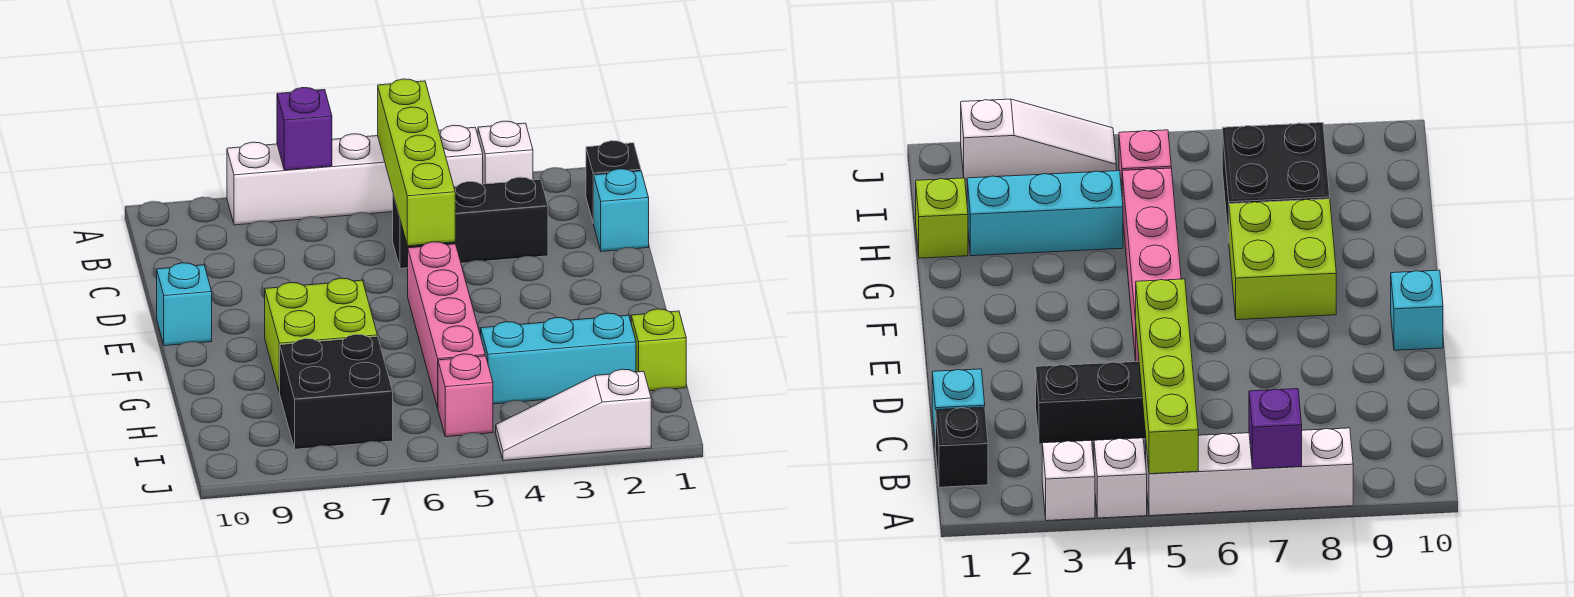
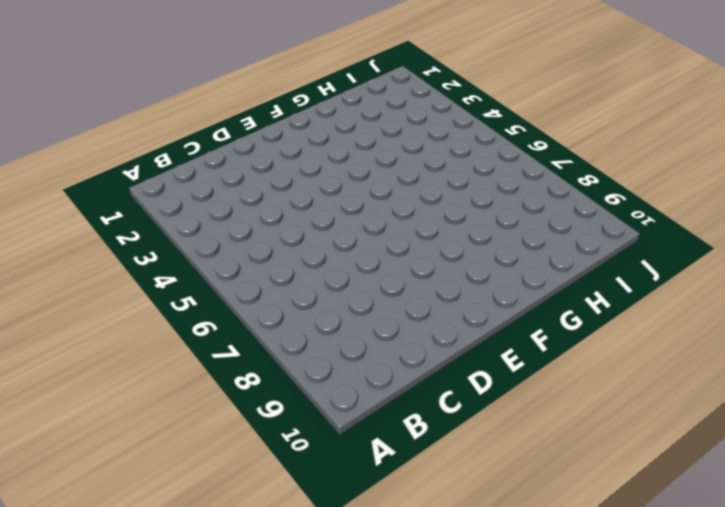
none -> white brick A3 level 1
none -> white brick A4 level 1
none -> white brick A5:A8 level 1

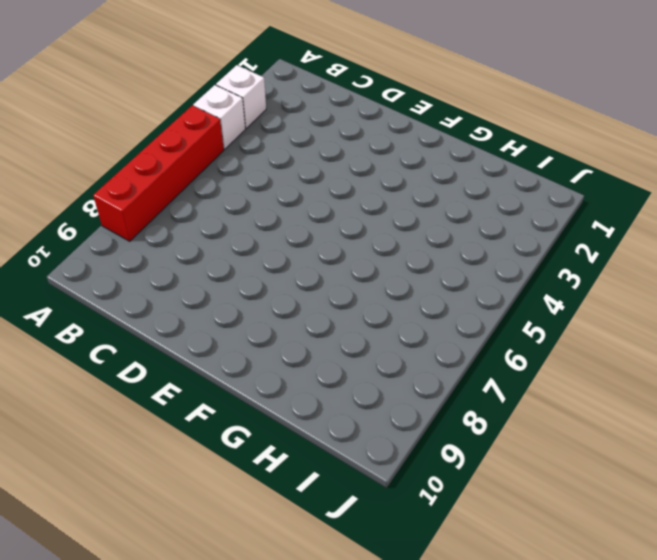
red brick A5:A8 level 1 -> white brick A5:A8 level 1
none -> black brick B1 level 1
none -> cyan brick C1 level 1
none -> black brick C3:C5 level 1

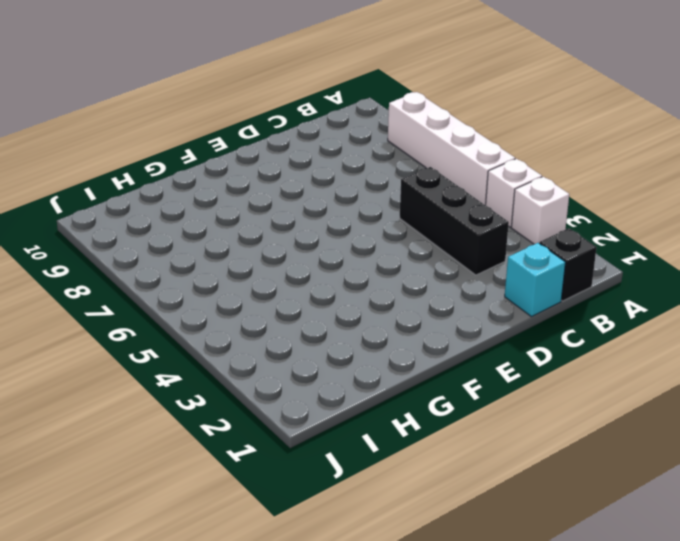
none -> pink brick E5:H5 level 1
none -> cyan brick E10 level 1
none -> lime brick F7:G8 level 1

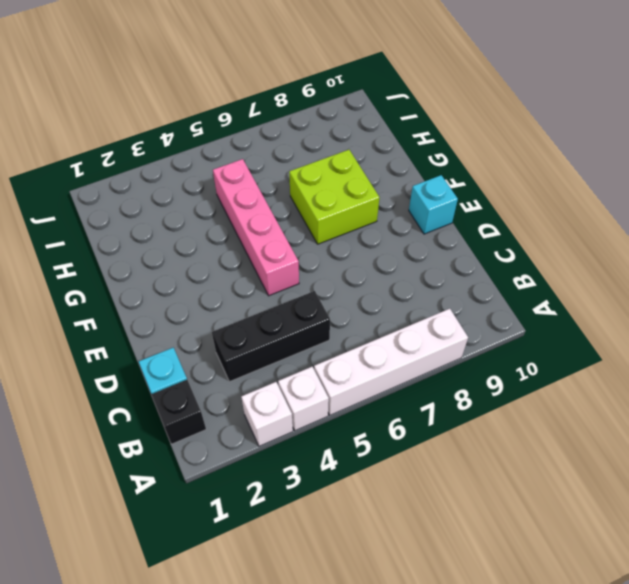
none -> lime brick H1 level 1
none -> cyan brick H2:H4 level 1
none -> black brick H7:I8 level 1

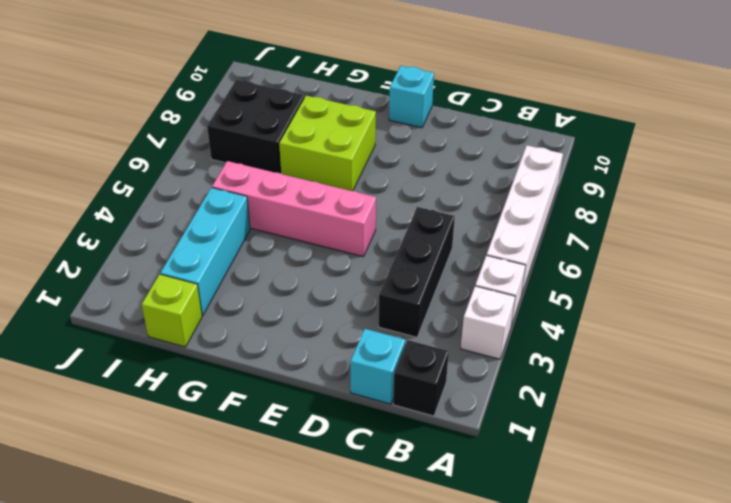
none -> pink brick I5 level 1
none -> white slope J2:J4 level 1 top 2
none -> lime brick A5:D5 level 2

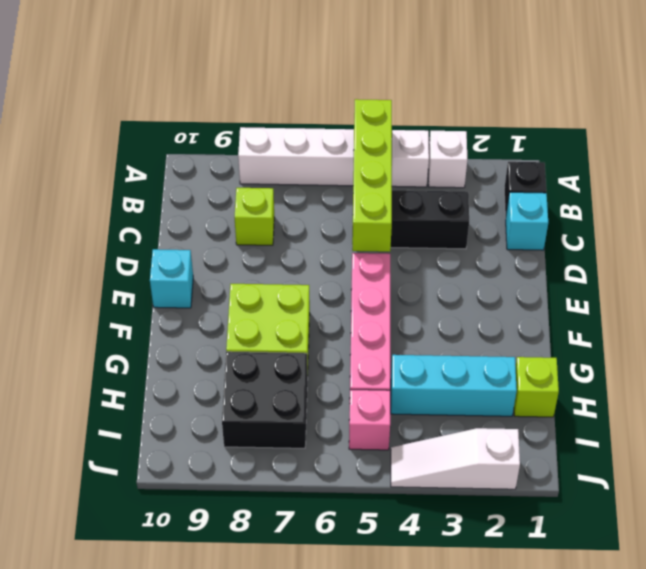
lime brick C8 level 1 -> none
none -> purple brick A7 level 2

